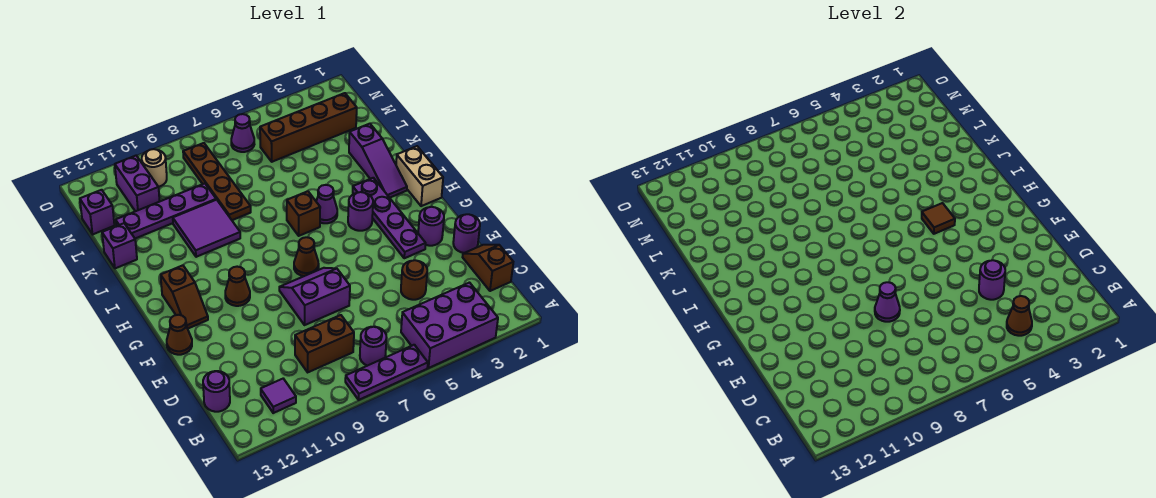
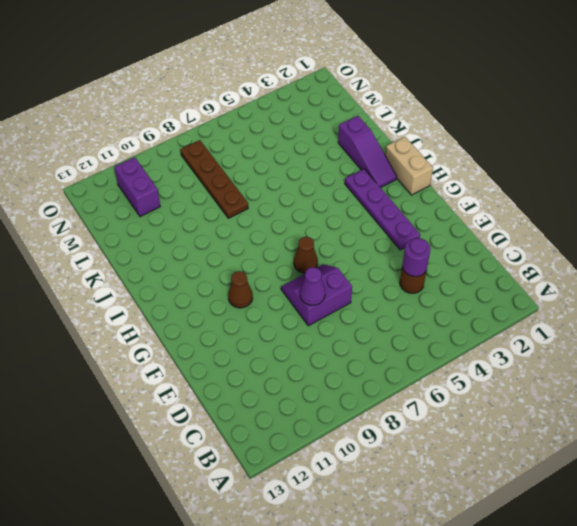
none -> purple brick A3:B5 level 1
none -> purple plate A6:A8 level 1
none -> purple round brick B7 level 1
none -> purple tile B11 level 1

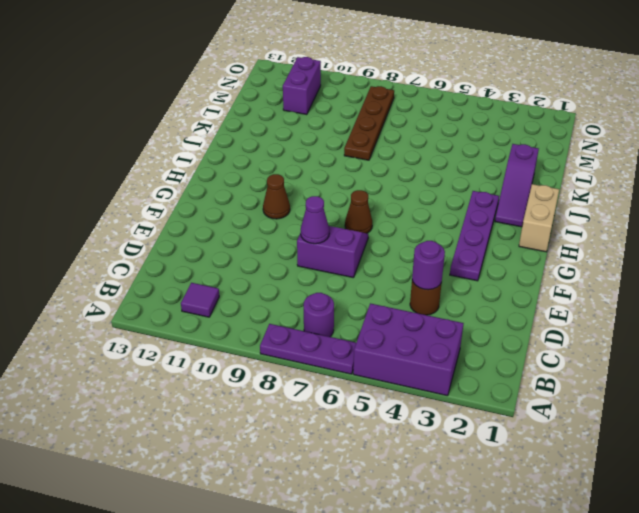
none -> brown slope C1:D1 level 1 top C
none -> brown brick C8:C9 level 1
none -> purple round brick C13 level 1
none -> purple round brick E1 level 1

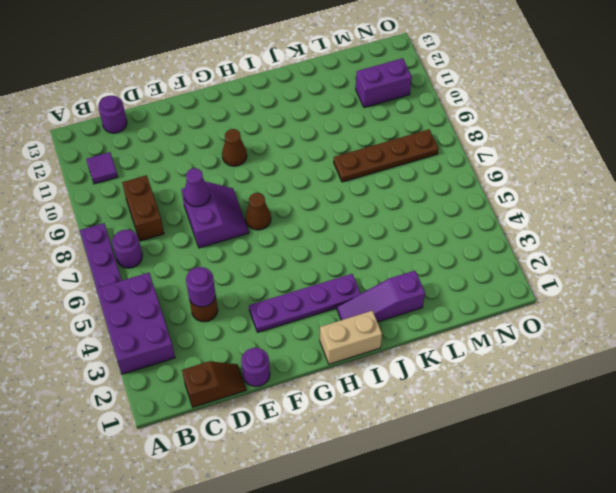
none -> purple round brick F2 level 1
none -> brown cone F13 level 1
none -> brown slope G12:H12 level 1 top H
none -> purple round brick H4 level 1

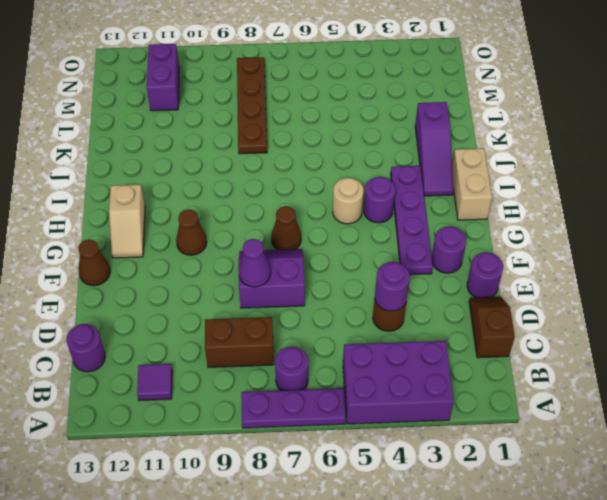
tan slope G12:H12 level 1 top H -> brown slope G12:H12 level 1 top H
tan round brick H5 level 1 -> tan round brick N10 level 1
none -> purple cone I5 level 1
none -> brown brick I6 level 1
none -> purple tile J9:K10 level 1
none -> purple brick K13 level 1

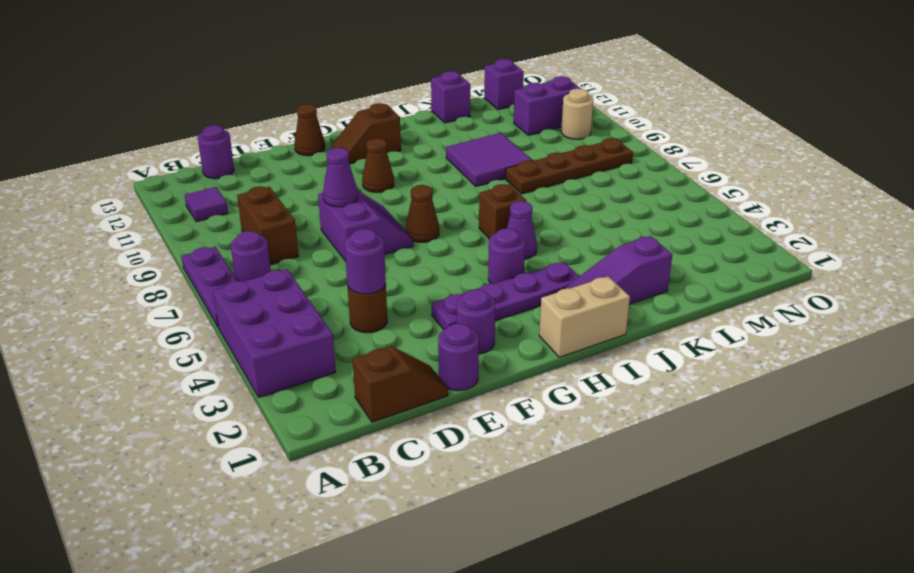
none -> purple plate L9:L12 level 1
none -> brown brick M2:M5 level 1
none -> purple cone N6 level 1
none -> brown cone B4 level 2

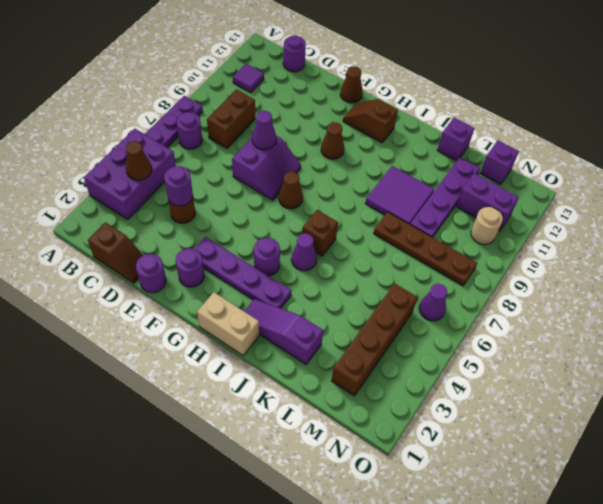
none -> brown tile H4 level 2

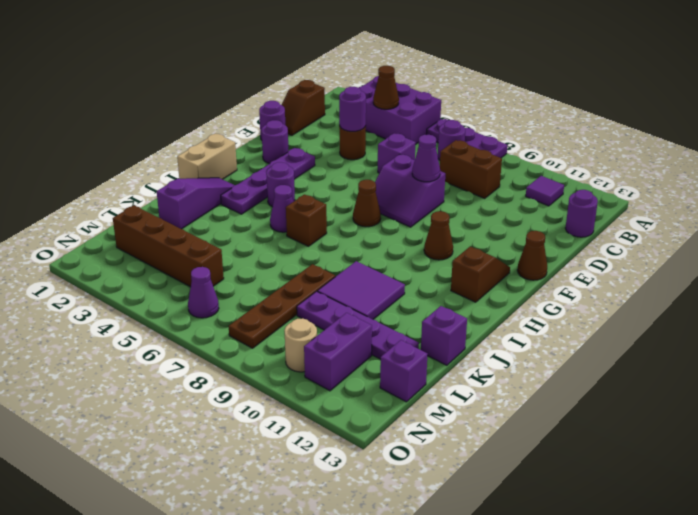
purple brick D6 level 1 -> none
none -> brown tile H4 level 2

